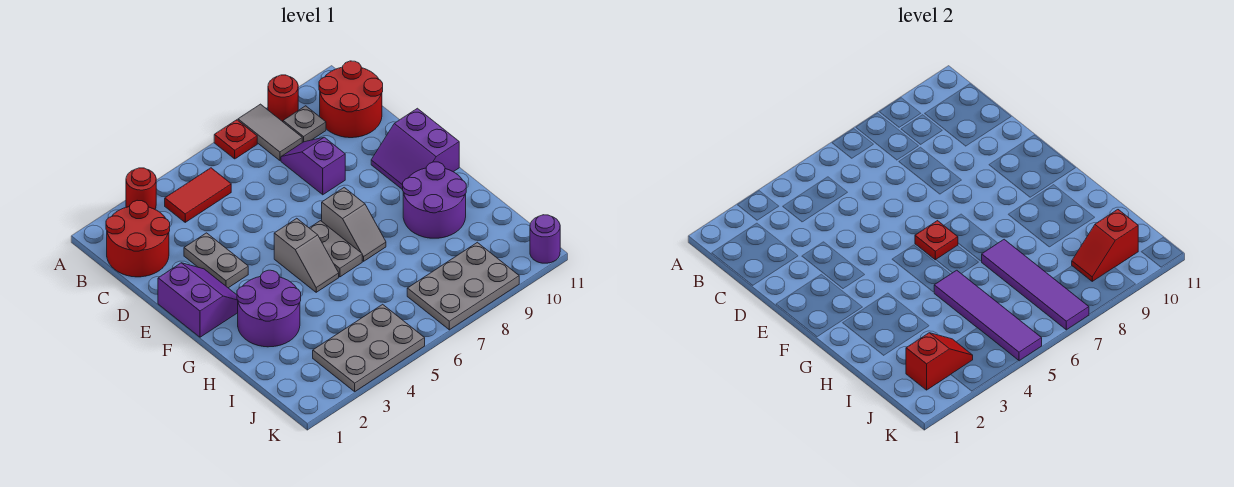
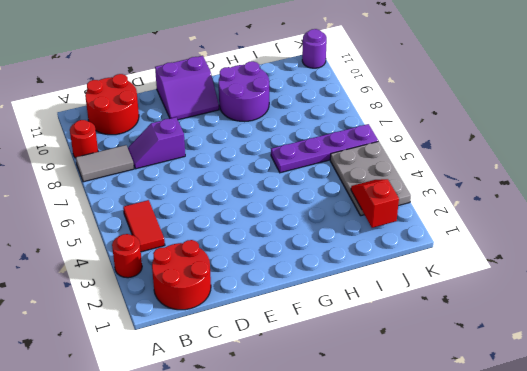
purple plate H6:K6 level 1 -> none
none -> red plate A7 level 1
none -> grey plate B9 level 1
none -> grey plate D3:E3 level 1

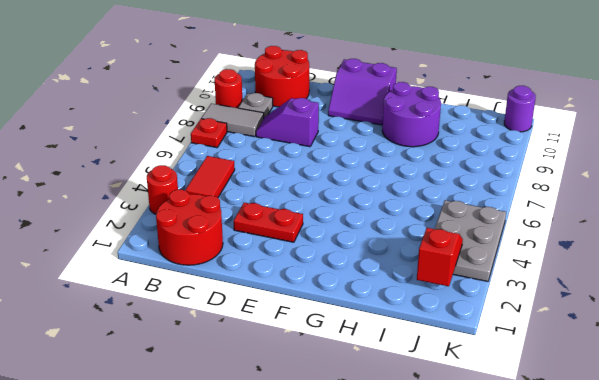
red plate D3:E3 level 1 -> grey plate D3:E3 level 1
none -> purple slope E1:F2 level 1 top 1
none -> grey slope F5:G5 level 1 top F
none -> grey plate F6:G6 level 1

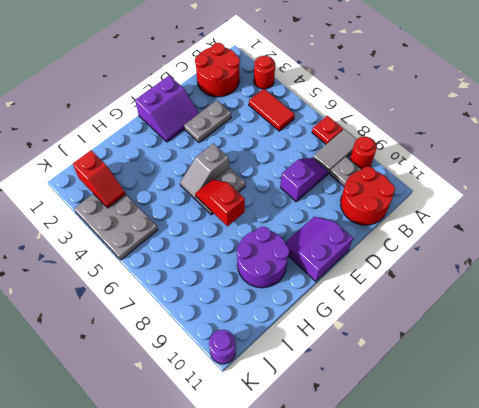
red slope G6:G7 level 2 top 7 -> red slope J9:J10 level 2 top 10
none -> grey slope F7:G7 level 1 top F
none -> purple round brick G2:H3 level 1
none -> grey plate J7:K9 level 1

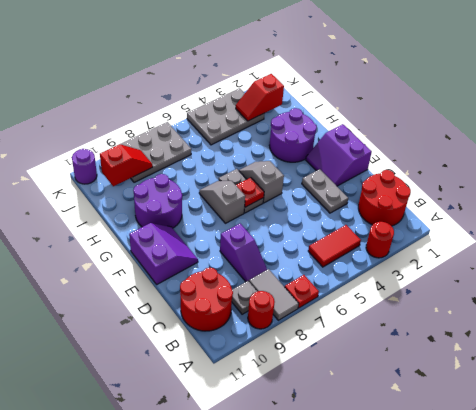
none -> purple tile H5:K5 level 2
none -> purple tile H7:K7 level 2

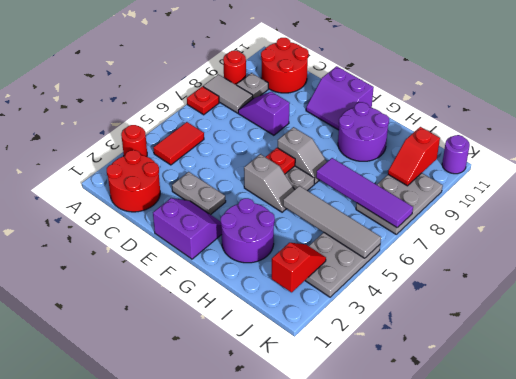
grey tile H5:K5 level 2 -> purple tile H5:K5 level 2

